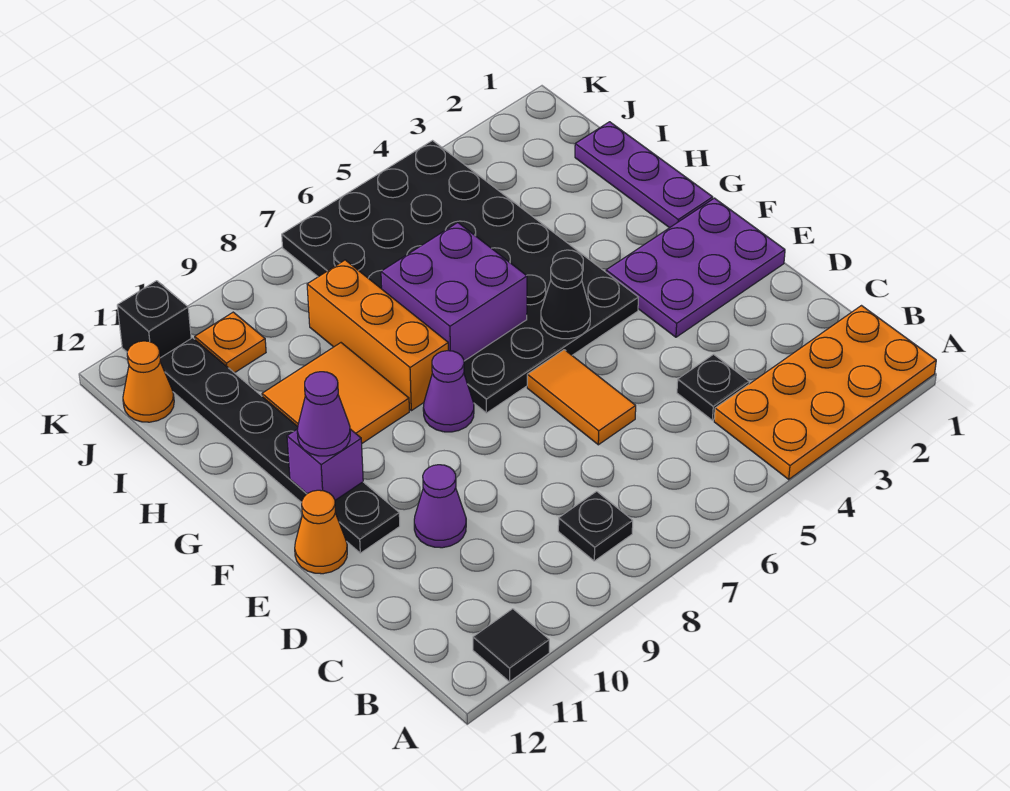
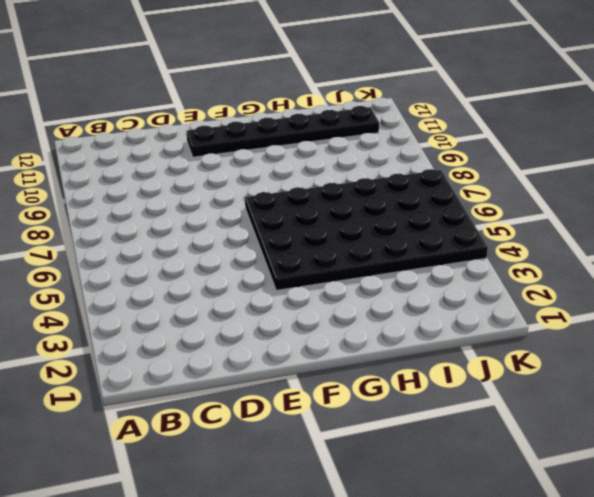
none -> orange plate A1:B4 level 1
none -> black tile A11 level 1
none -> black plate B8 level 1

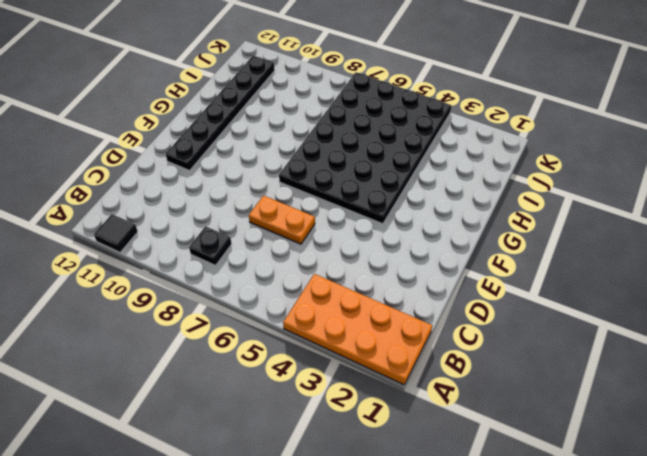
orange plate D6:D7 level 1 -> orange tile D6:E6 level 1
none -> black plate C4 level 1
none -> purple cone D10 level 1
none -> purple plate E1:F3 level 1

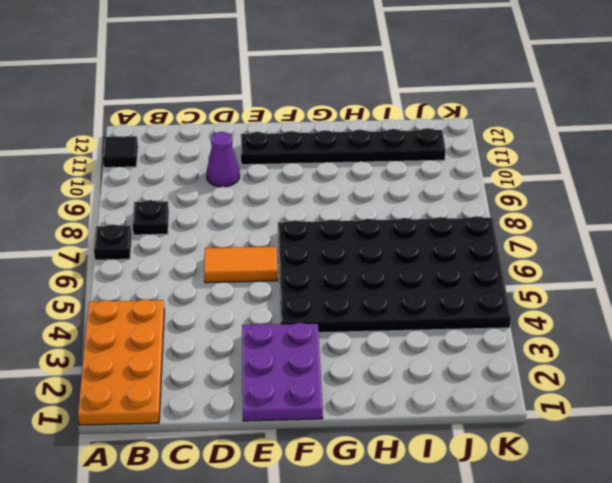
black plate A7 level 1 -> black plate C4 level 1
none -> orange cone E12 level 1
none -> purple cone F8 level 1
none -> purple plate G1:I1 level 1

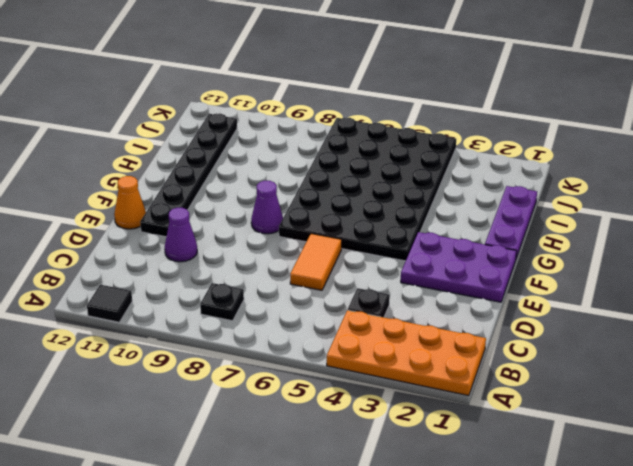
none -> orange brick G8:I8 level 1
none -> orange tile G9:H10 level 1
none -> orange plate J10 level 1

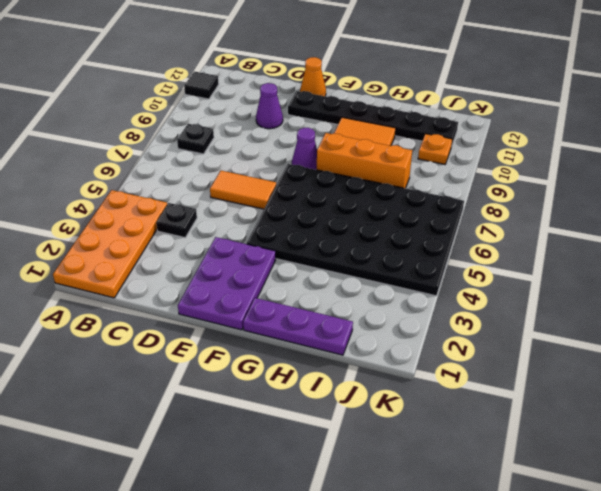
none -> orange cone J12 level 1
none -> black brick K11 level 1
none -> black cone F5 level 2

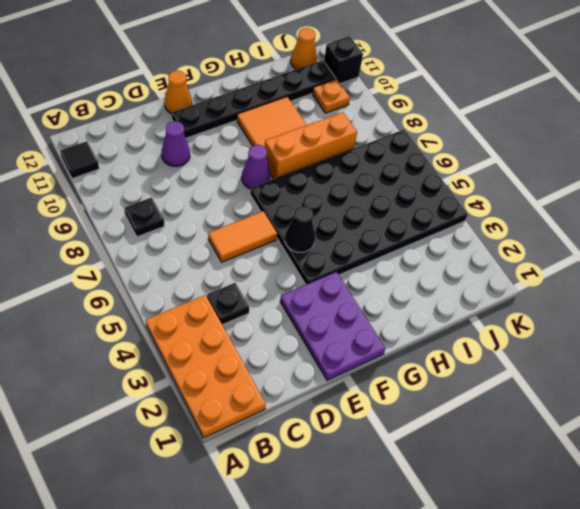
none -> purple plate G1:I1 level 1
none -> purple brick F11 level 2
none -> purple brick G6:H7 level 2

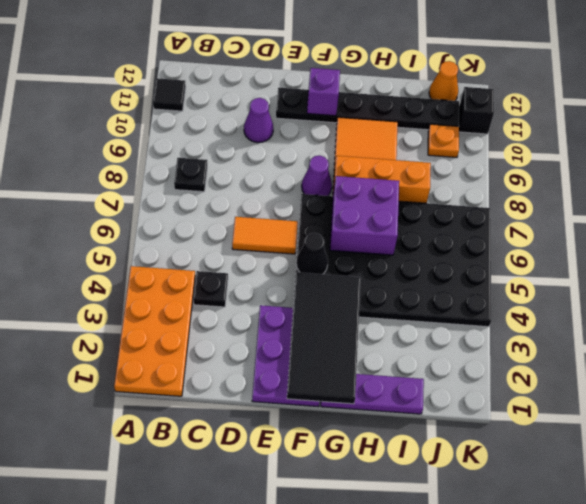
black tile F1:G4 level 2 -> none
none -> orange cone E12 level 1
none -> purple cone F11 level 3

